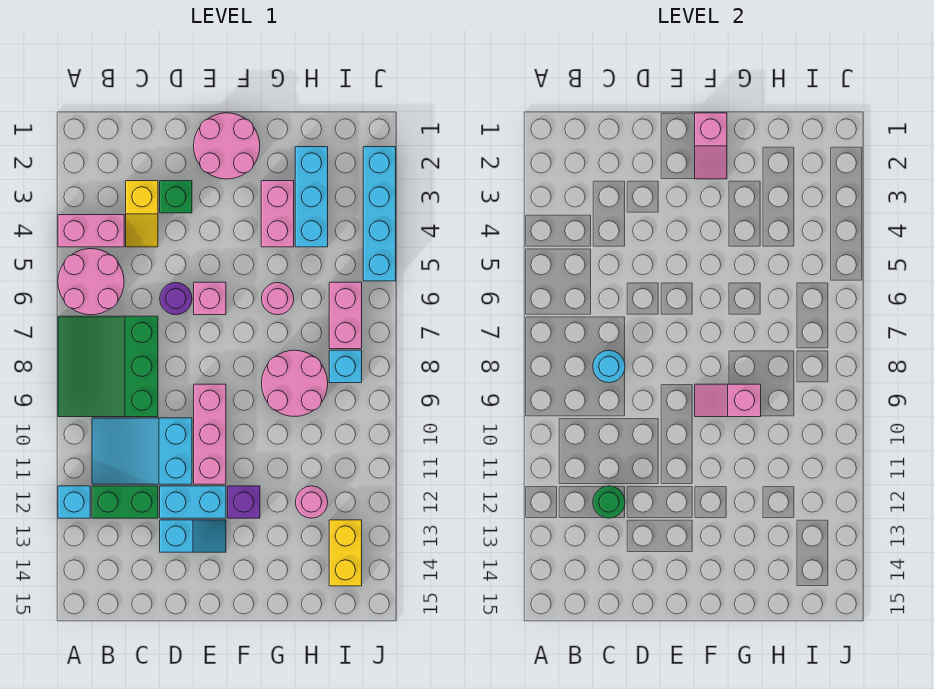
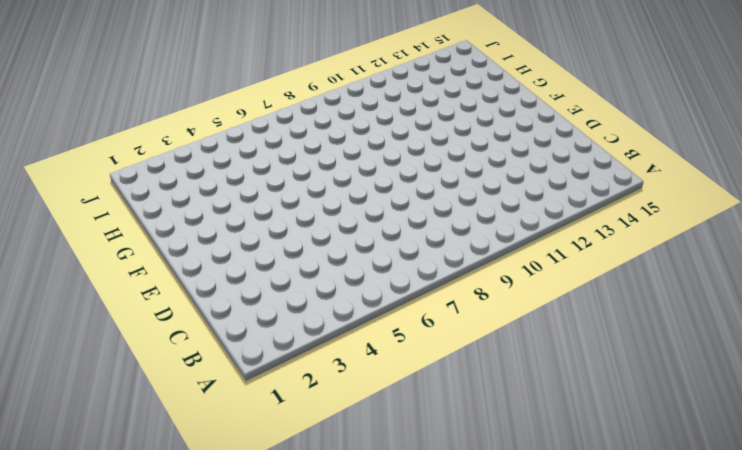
none -> pink brick A4:B4 level 1
none -> pink round brick A5:B6 level 1
none -> green slope A7:C9 level 1 top C

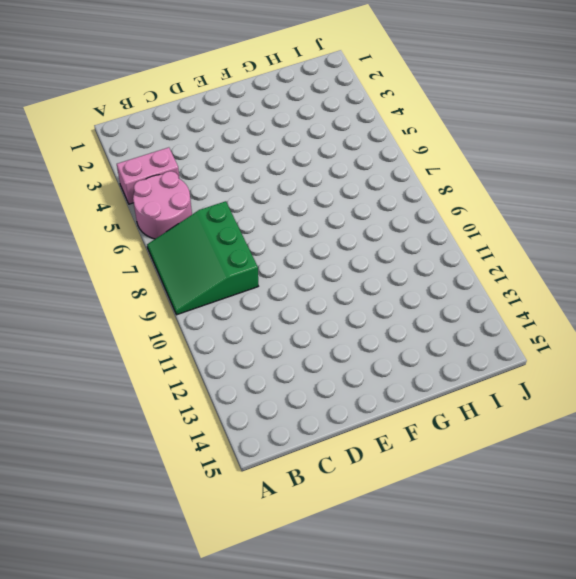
none -> cyan brick A12 level 1
none -> cyan slope B10:D11 level 1 top D
none -> green brick B12:C12 level 1

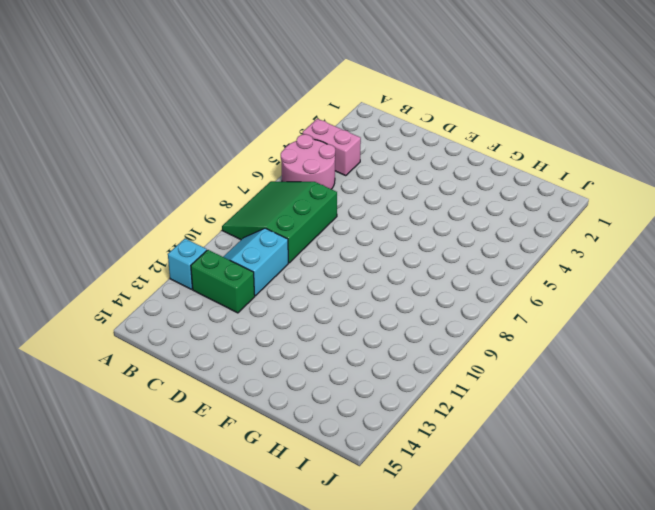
cyan slope B10:C11 level 1 top C -> cyan slope B10:D11 level 1 top D
none -> yellow slope C3:C4 level 1 top 3
none -> green brick D3 level 1
none -> purple round brick D6 level 1

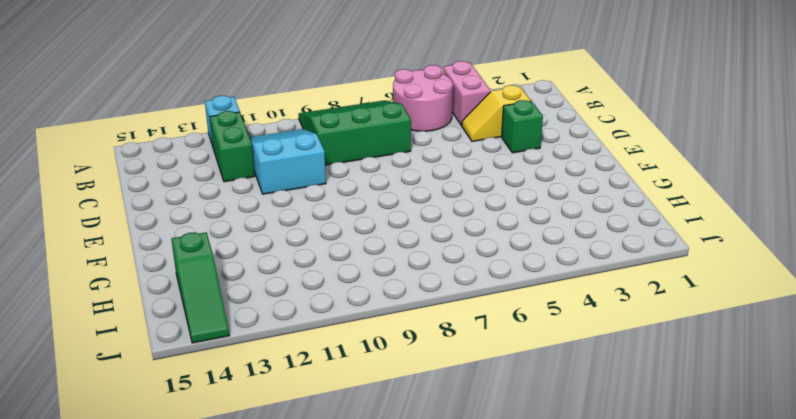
green slope H14:J14 level 1 top H -> yellow brick I13:I14 level 1
none -> purple round brick D6 level 1
none -> cyan brick D12:E12 level 1
none -> cyan slope D13:E13 level 1 top D

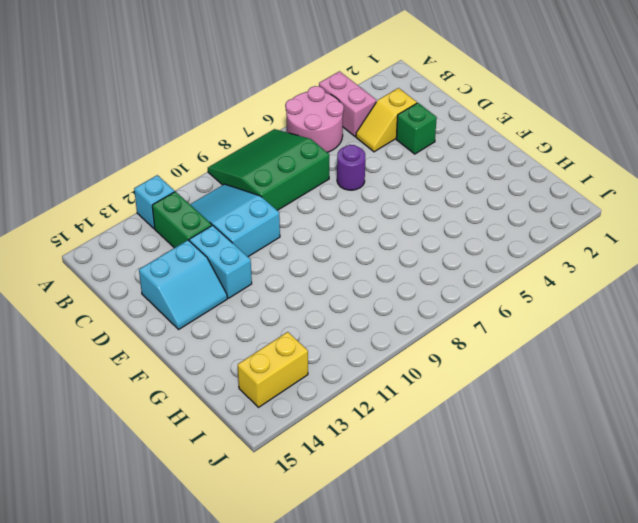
cyan slope D13:E14 level 1 top D -> cyan slope D13:E13 level 1 top D
none -> pink round brick E1:F2 level 1
none -> pink brick E6 level 1
none -> pink brick E9:E11 level 1

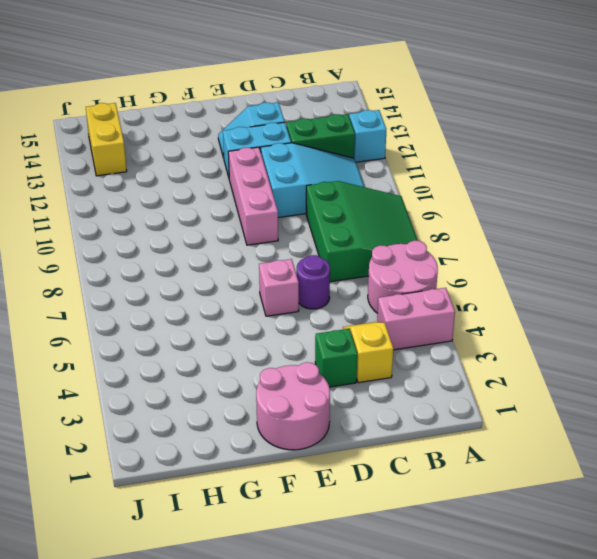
none -> purple brick F12 level 1
none -> pink brick G3:G4 level 1
none -> pink round brick G6 level 1

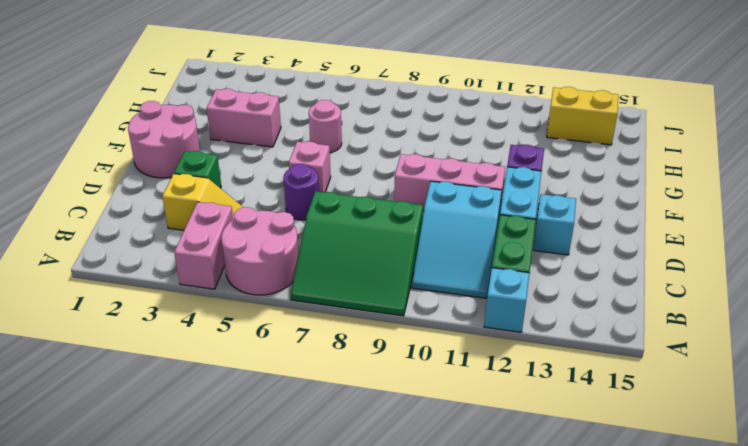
none -> pink round brick G8:H9 level 1
none -> cyan brick H2:H4 level 1
none -> pink round brick H12 level 1

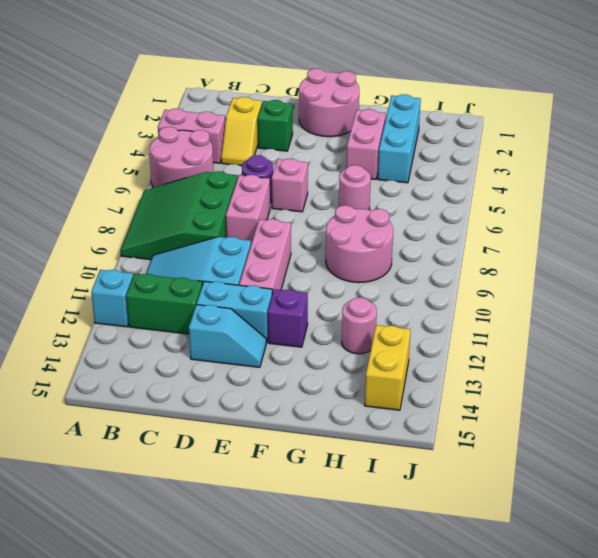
pink brick D7:D8 level 1 -> pink brick I6:I7 level 1
none -> cyan brick I8 level 1
none -> cyan brick J2:J5 level 1
none -> cyan round brick C8 level 2

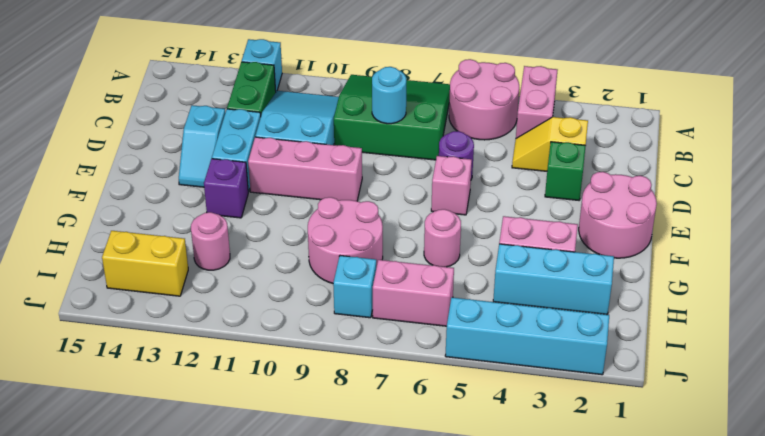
none -> green round brick C12 level 2
none -> pink slope F1:F2 level 2 top 1
none -> pink slope F9:G9 level 2 top G

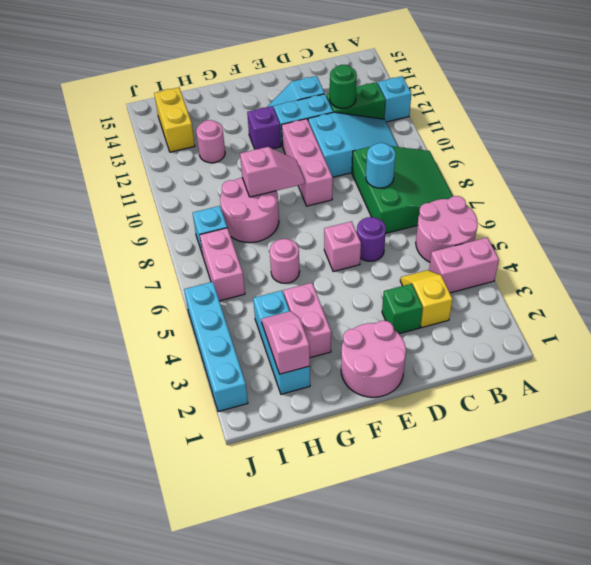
pink slope H2:H3 level 2 top 2 -> pink slope F1:F2 level 2 top 1

